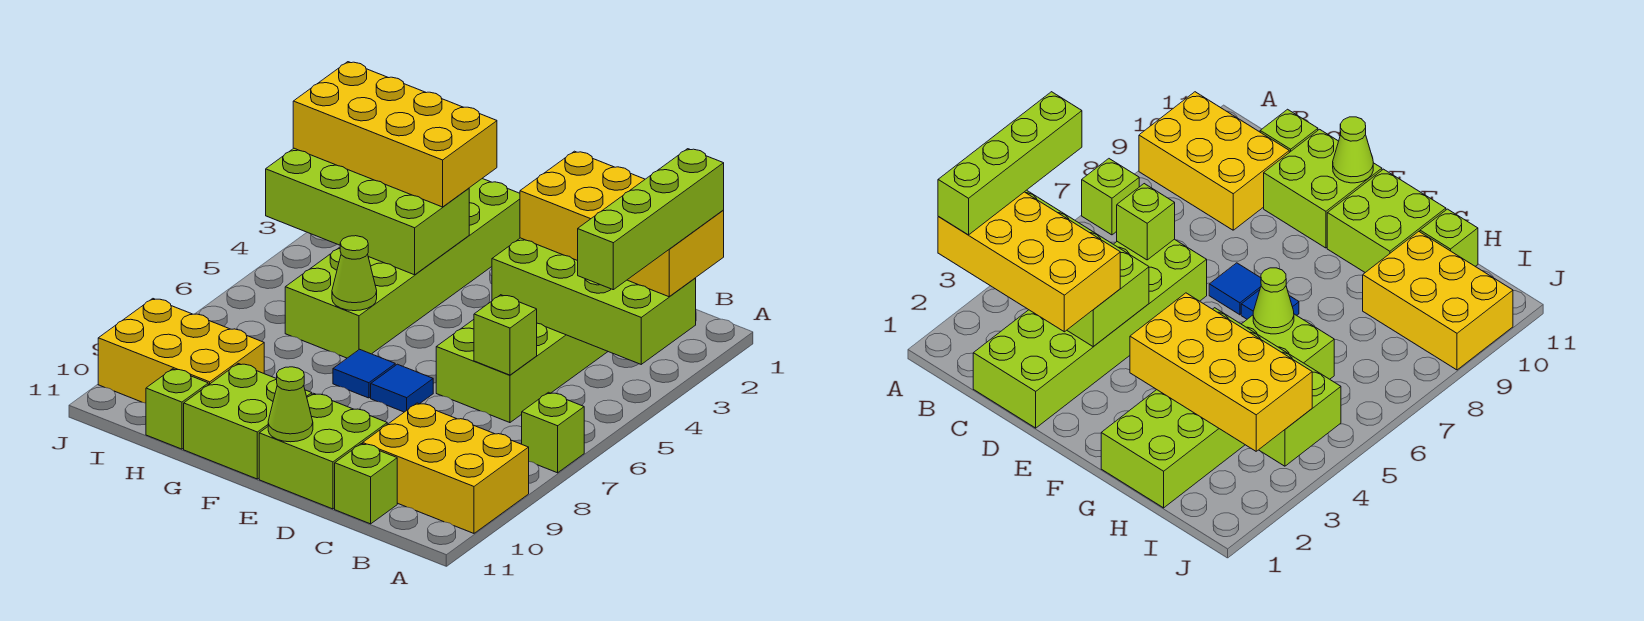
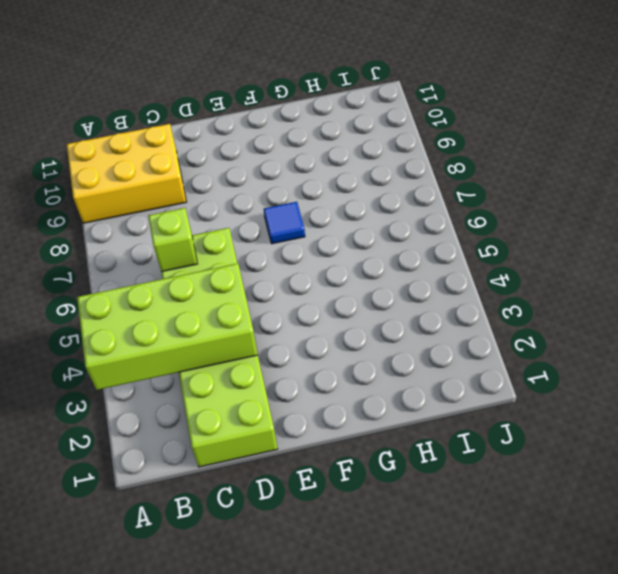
none -> lime brick A7 level 1
none -> lime brick C11 level 1
none -> lime brick D10:E11 level 1

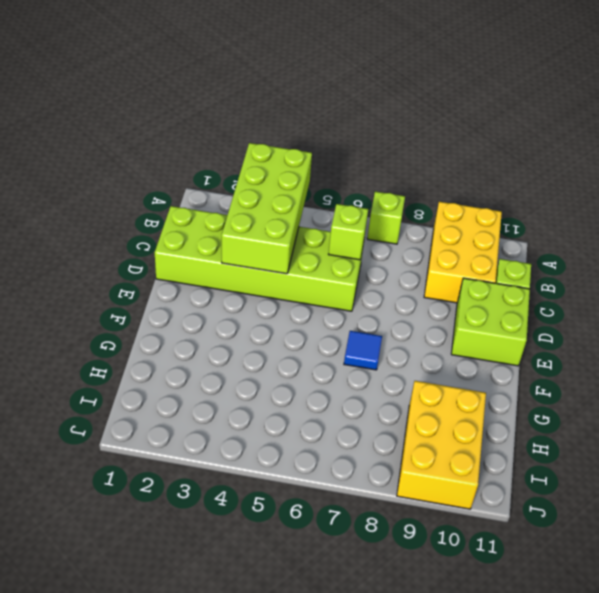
none -> blue tile E7 level 1
none -> lime brick F10:G11 level 1
none -> lime brick G1:H6 level 1

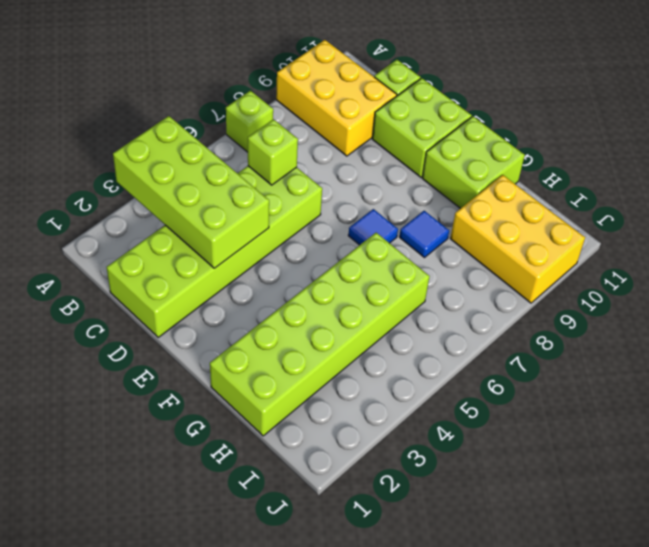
blue tile G8 level 1 -> blue tile E7 level 1
none -> lime brick H11 level 1
none -> lime cone E11 level 2
none -> lime brick G3:J4 level 2

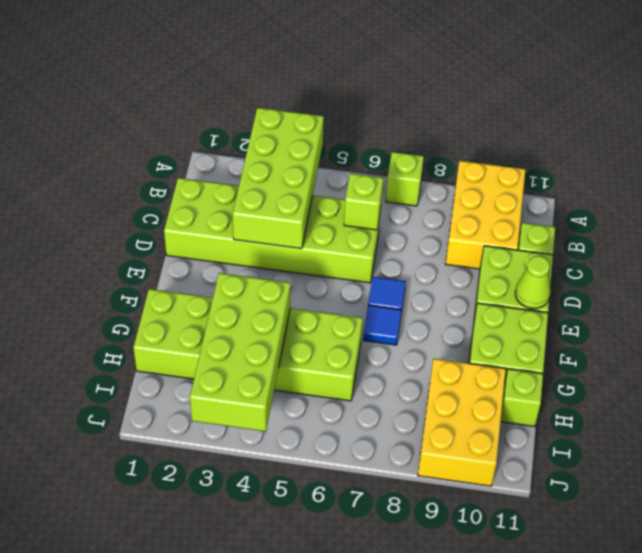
none -> lime cone G6 level 2
none -> yellow brick A2:D3 level 3
none -> yellow brick G2:J3 level 3

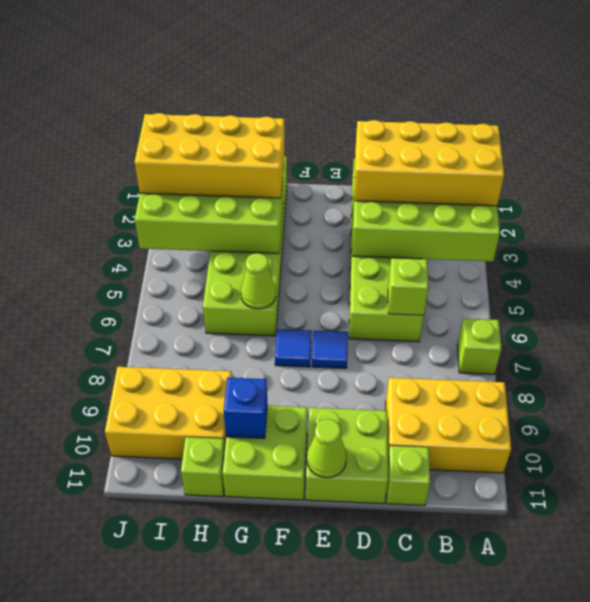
blue brick G10 level 2 -> none
none -> lime brick A2:A5 level 4

